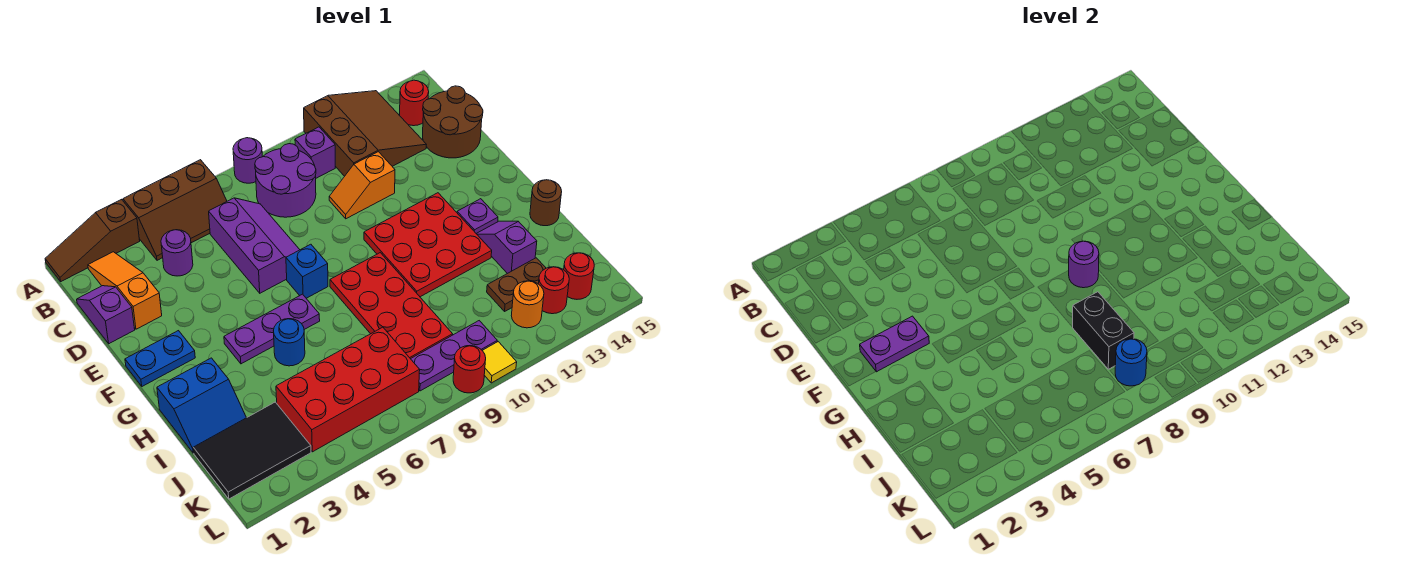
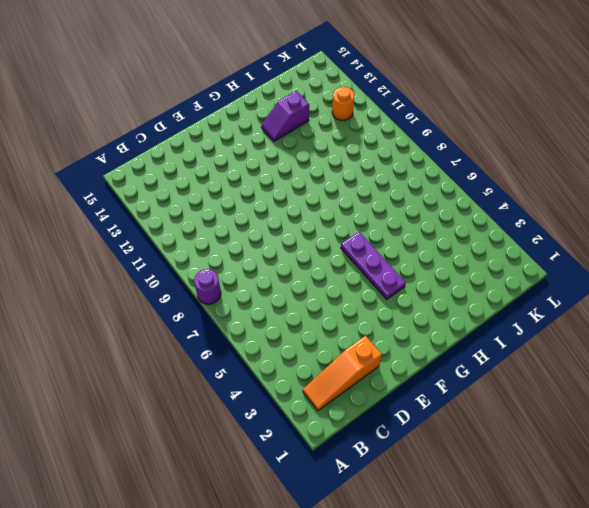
none -> brown slope A1:A3 level 1 top 3
none -> brown slope A4:B6 level 1 top A
none -> brown slope A11:C13 level 1 top 11
none -> purple round brick B8:C9 level 1

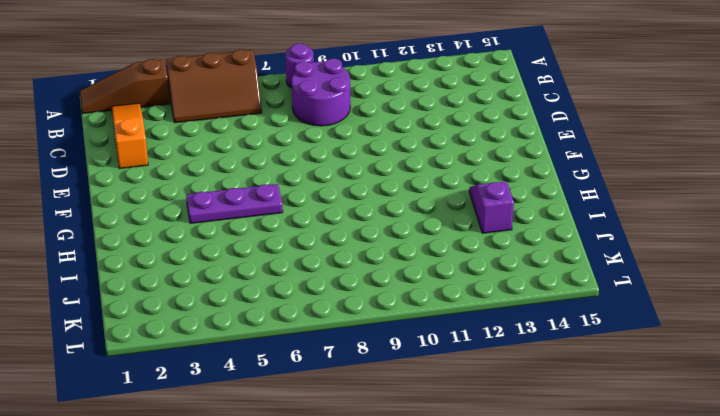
none -> brown slope A11:C13 level 1 top 11
none -> purple brick B10 level 1
none -> red round brick B14 level 1
none -> purple slope C1:D1 level 1 top D

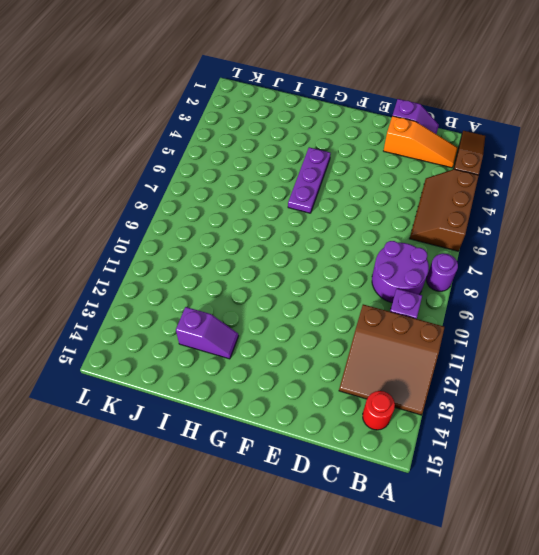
none -> purple round brick C4 level 1
none -> purple slope C6:E7 level 1 top 6
none -> brown round brick C14:D15 level 1
none -> orange slope D10:D11 level 1 top 11

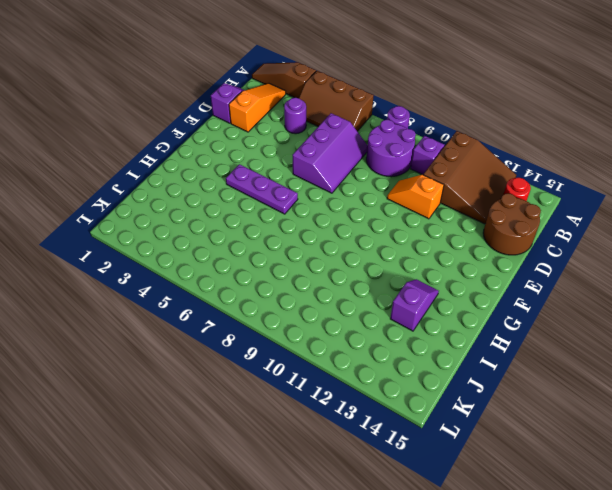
none -> blue plate F1:F2 level 1
none -> blue brick F7 level 1
none -> red plate F10:H12 level 1
none -> red plate G8:J9 level 1

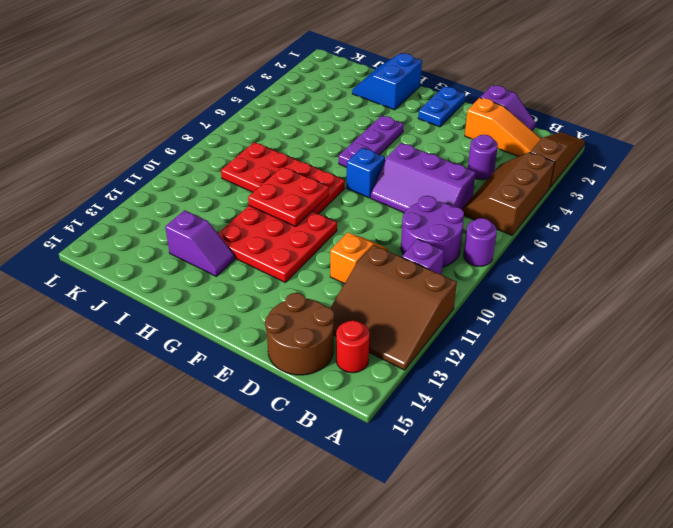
red plate G9:H10 level 2 -> purple round brick G9 level 2
none -> purple plate G13 level 1
none -> blue round brick H5 level 1
none -> brown round brick H15 level 1
none -> black tile J1:K3 level 1

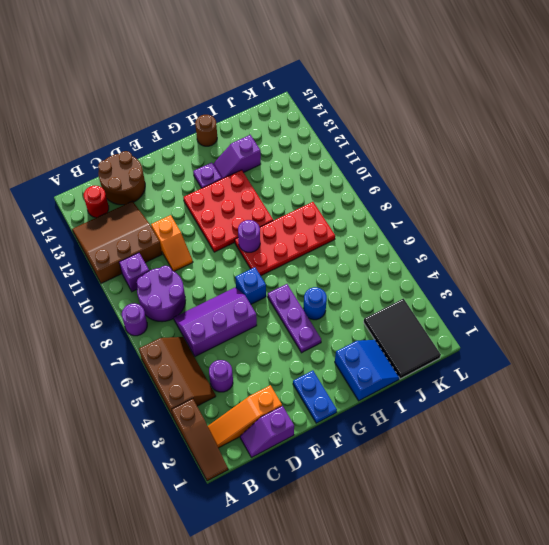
none -> red brick J4:K7 level 1
none -> brown plate J12:J13 level 1
none -> purple plate K8:K10 level 1
none -> orange round brick K12 level 1

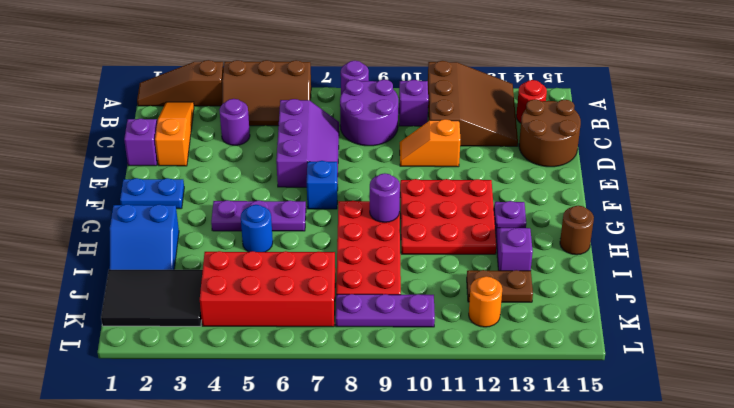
none -> red round brick K13 level 1
none -> red round brick K14 level 1
none -> red round brick L9 level 1
none -> yellow tile L10 level 1

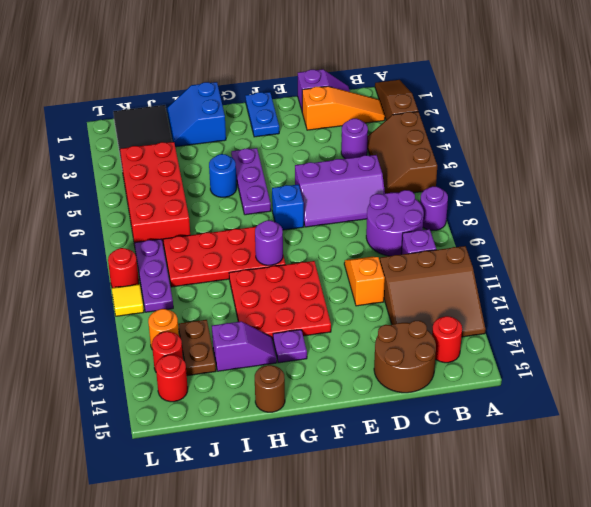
none -> purple plate F2:F3 level 2
none -> black brick I8:J8 level 2
none -> blue round brick K8 level 2

